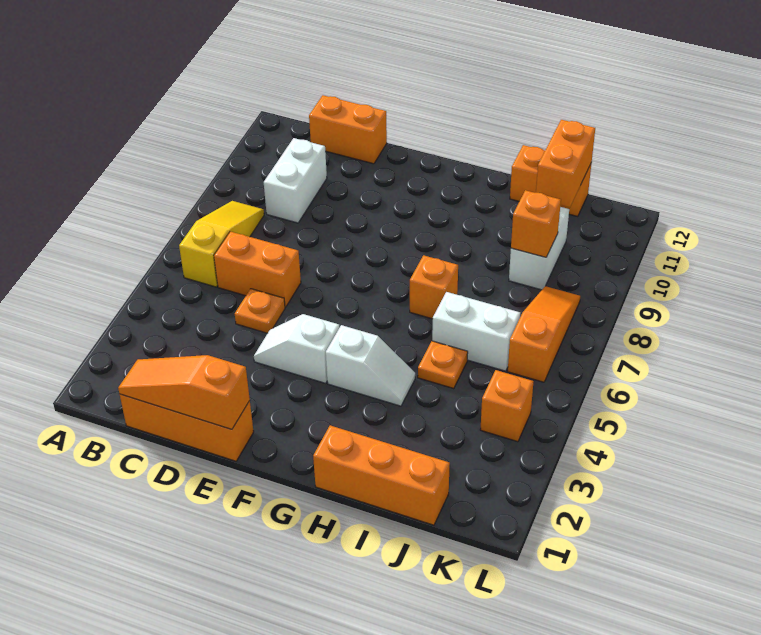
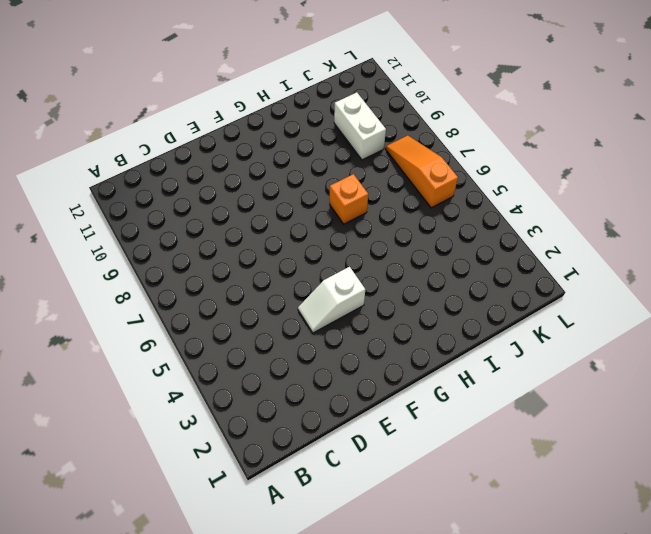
none -> yellow slope B6:B8 level 1 top 6
none -> orange brick C1:E1 level 1
none -> orange brick C6:D6 level 1

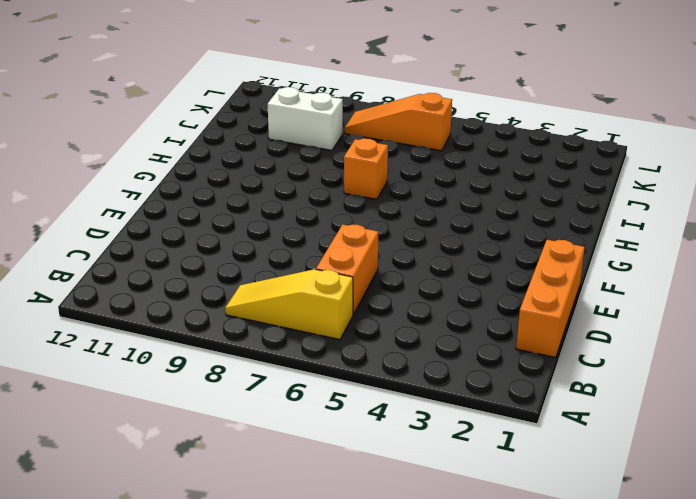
none -> white brick C9:C10 level 1
none -> orange brick C12:D12 level 1
none -> orange plate D5 level 1

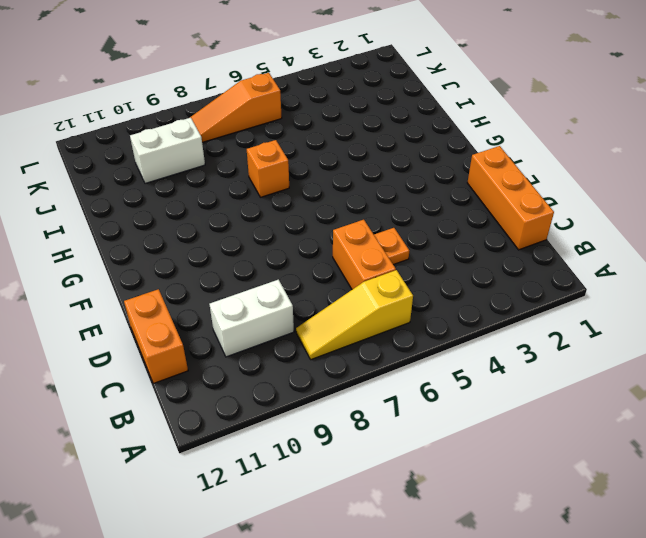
none -> white slope E4:F4 level 1 top F
none -> white slope G4:H4 level 1 top G
none -> orange brick H1:J1 level 1

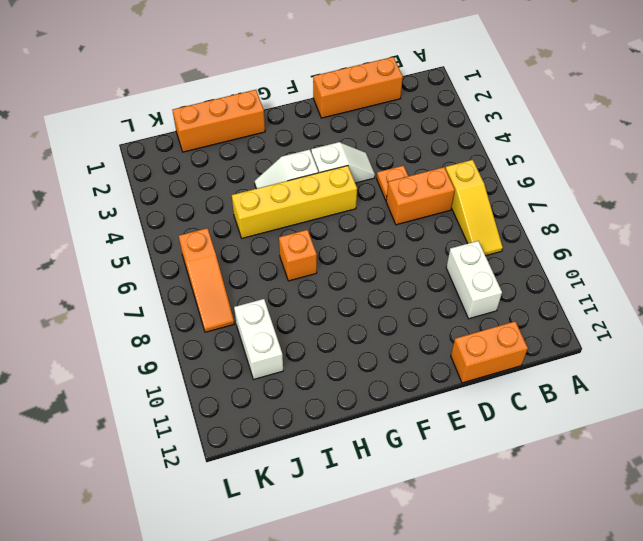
yellow brick F5:I5 level 1 -> orange plate I5 level 1
none -> white brick I6:J6 level 1
none -> orange brick I12:J12 level 1
none -> orange brick K4 level 1

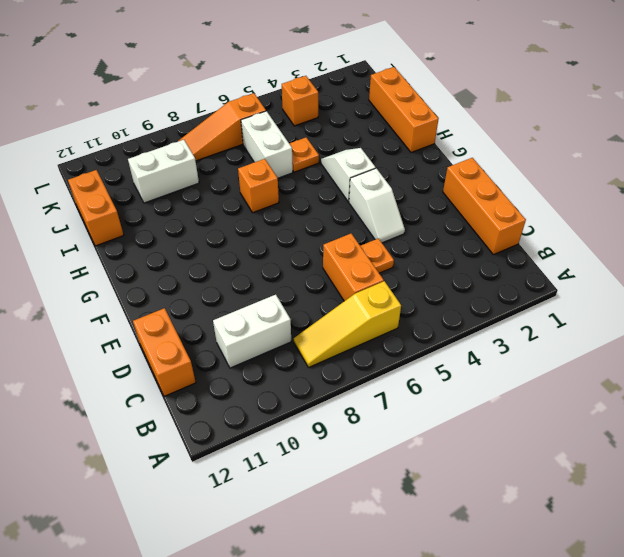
none -> orange slope C1:E1 level 2 top E
none -> orange brick J9 level 2
none -> orange brick J11:J12 level 2

